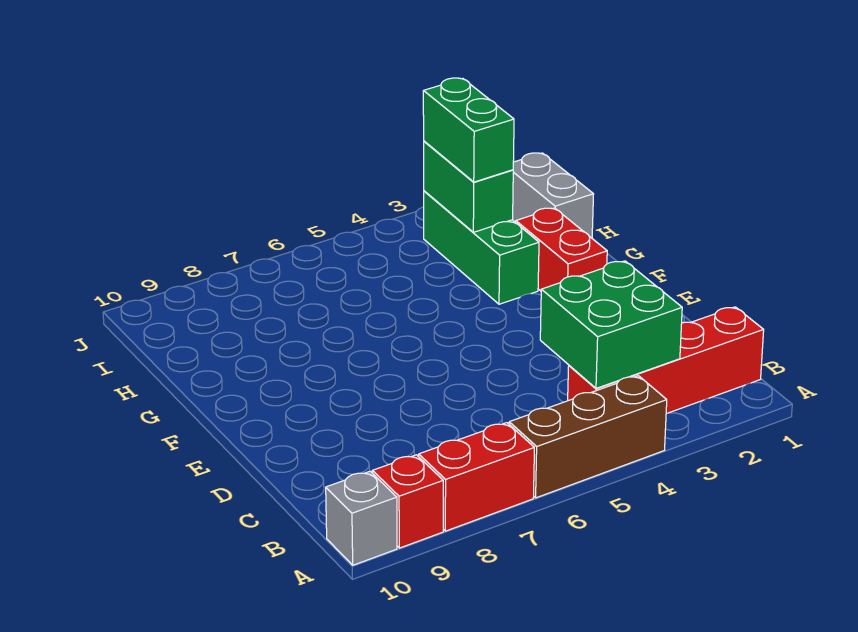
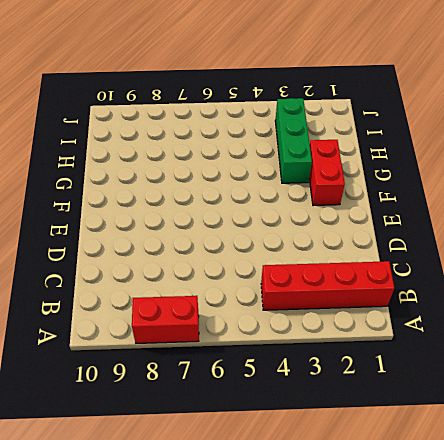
none -> brown brick A4:A6 level 1
none -> red brick A9 level 1

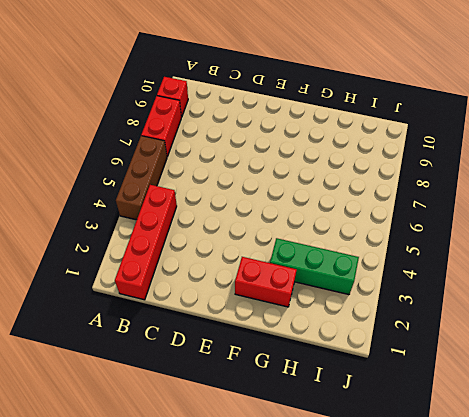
none -> grey brick A10 level 1
none -> grey brick H1:I1 level 1

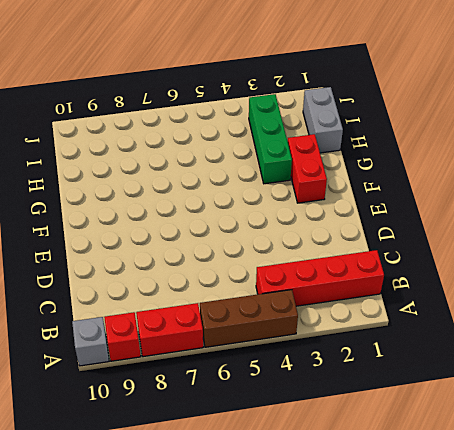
none -> green brick B3:C4 level 2
none -> green brick H3:I3 level 2

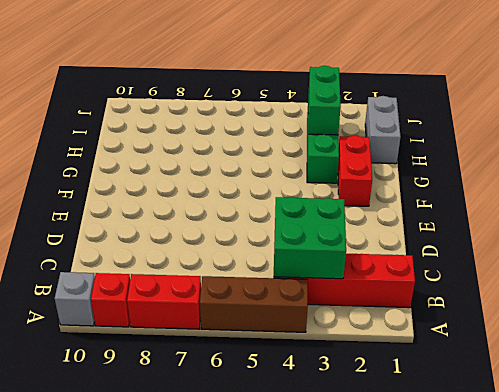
none -> green brick H3:I3 level 3

